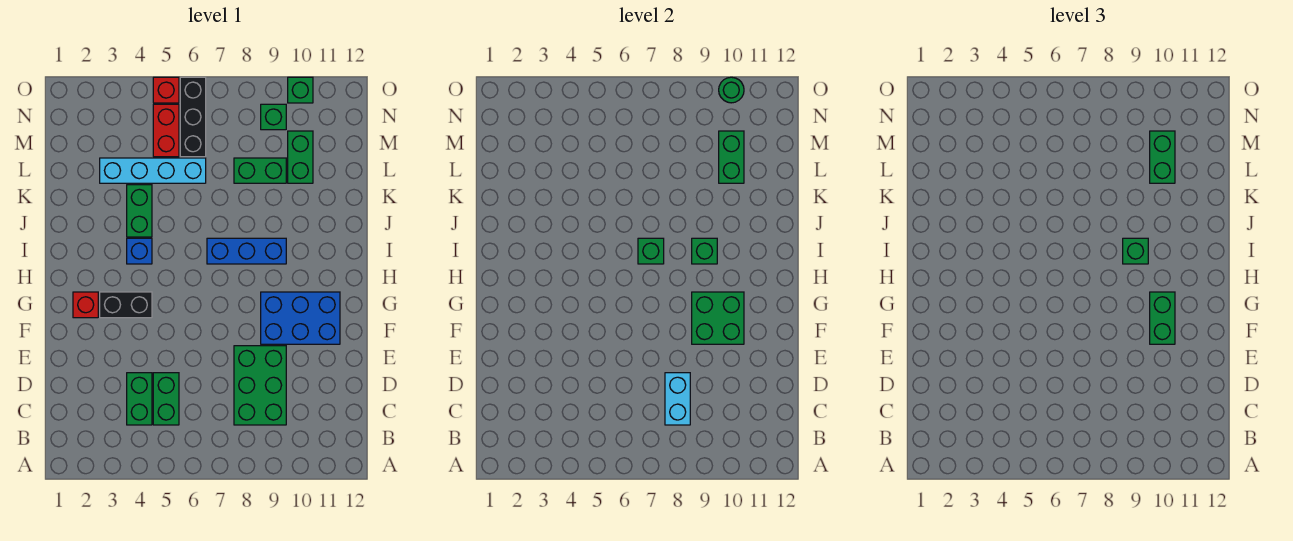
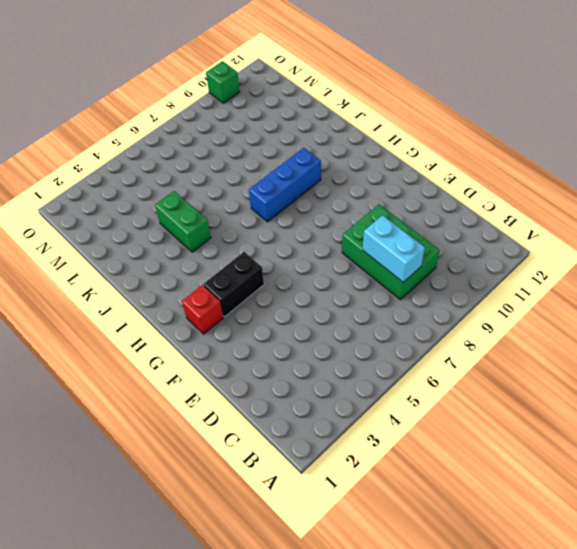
none -> green brick C4:D4 level 1
none -> green brick C5:D5 level 1
none -> blue brick F9:G11 level 1

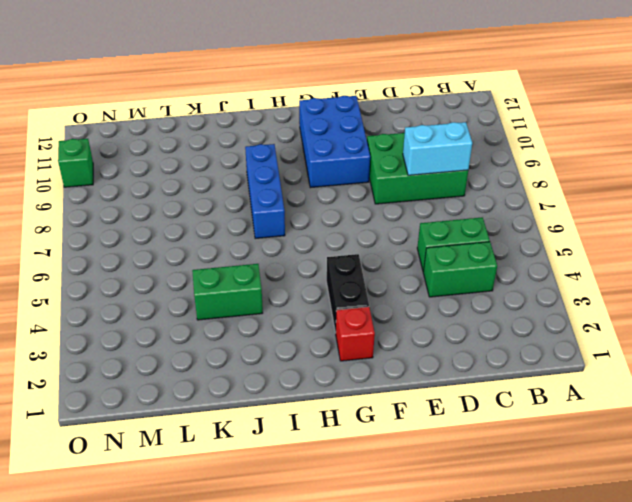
none -> blue brick I4 level 1
none -> cyan brick L3:L6 level 1
none -> green brick L8:L9 level 1

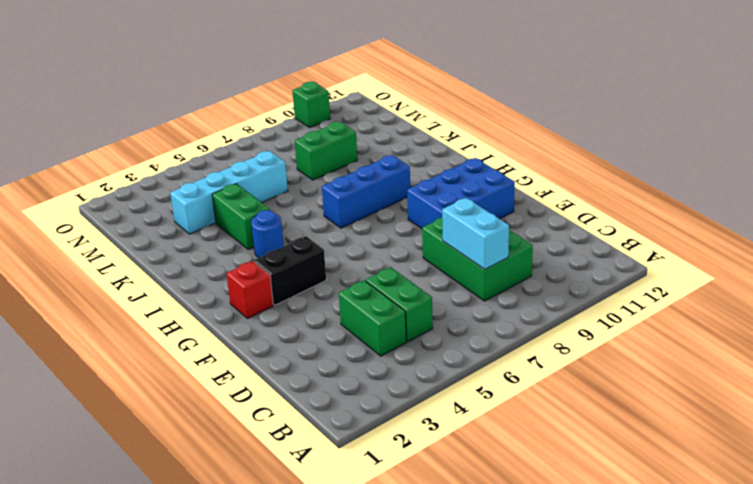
blue round brick I4 level 1 -> blue brick I4 level 1
none -> green brick L10:M10 level 1
none -> red brick M5:N5 level 1
none -> black brick M6:O6 level 1

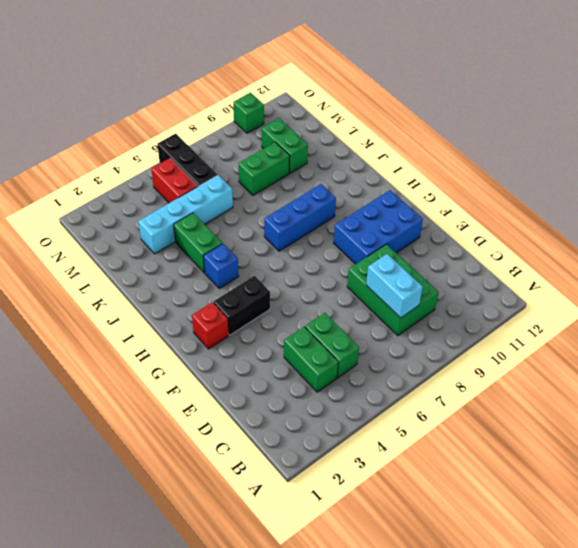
none -> green brick N9 level 1
none -> red brick O5 level 1
none -> green brick F9:G10 level 2

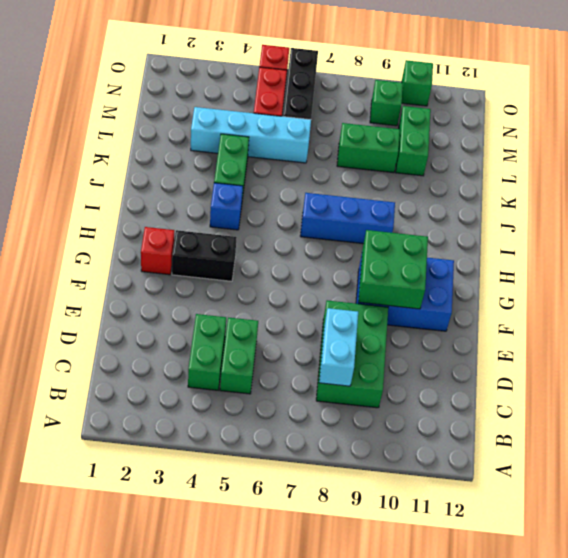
none -> green brick I7 level 2
none -> green brick I9 level 2
none -> green brick L10:M10 level 2

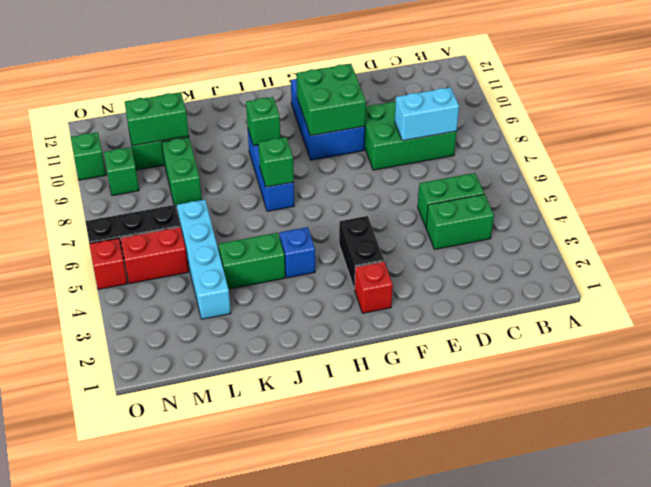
none -> green round brick O10 level 2
none -> green brick F10:G10 level 3
none -> green brick I9 level 3

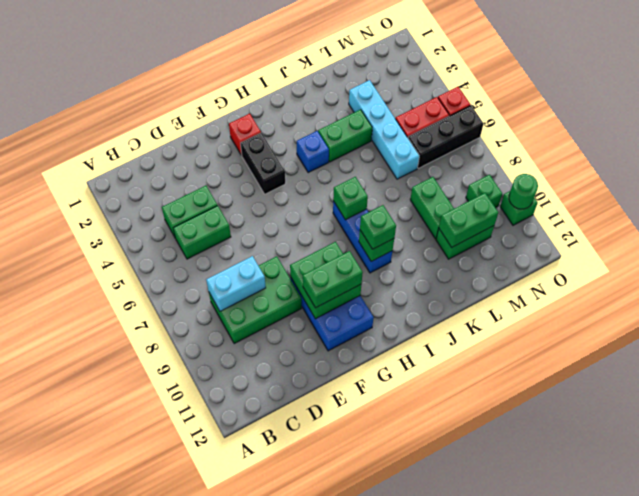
none -> green brick L10:M10 level 3

